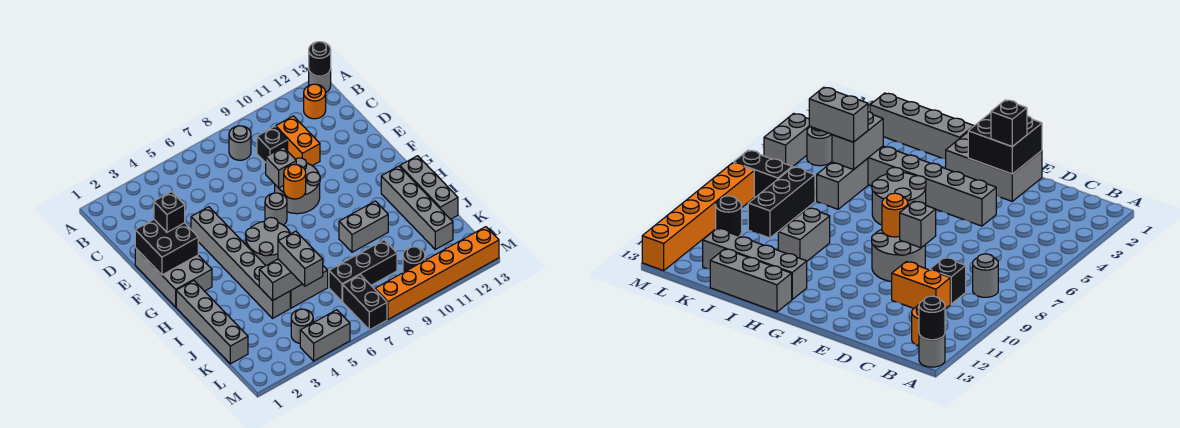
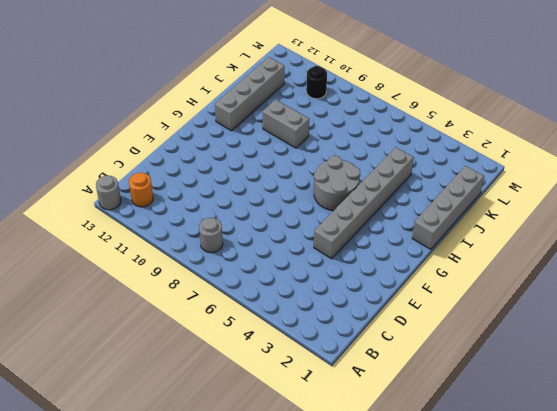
none -> black brick C9 level 1
none -> orange brick C10:D10 level 1
none -> grey brick E1:G2 level 1

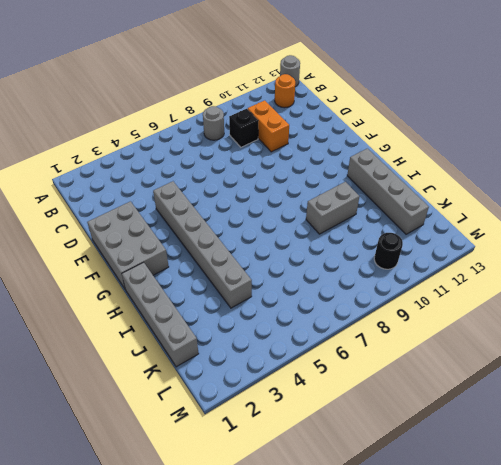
none -> grey round brick E8:F9 level 1
none -> grey round brick F7 level 1
none -> grey round brick G5:H6 level 1

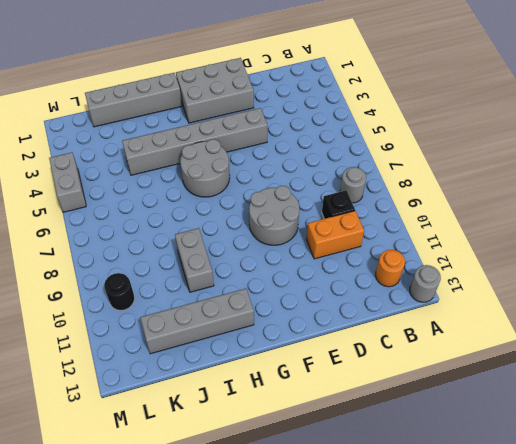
none -> grey round brick F7 level 1
none -> grey brick H13:J13 level 1
none -> grey brick J5:J6 level 1

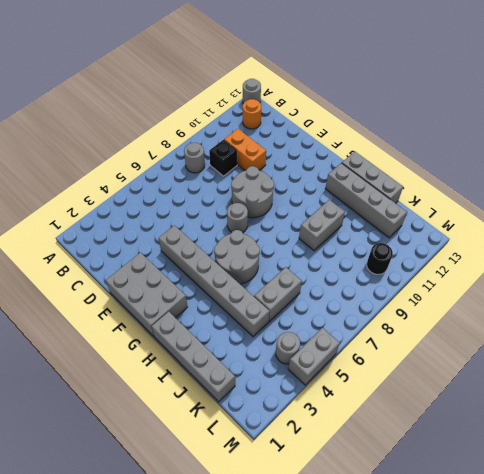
none -> black brick K7:K9 level 1
none -> black brick L7:M7 level 1
none -> orange brick M8:M13 level 1

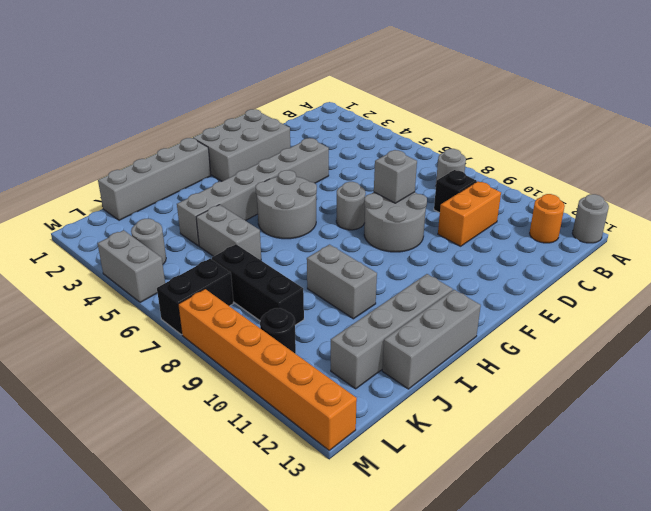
none -> black round brick A13 level 2
none -> black brick E1:F2 level 2
none -> orange round brick F8 level 2

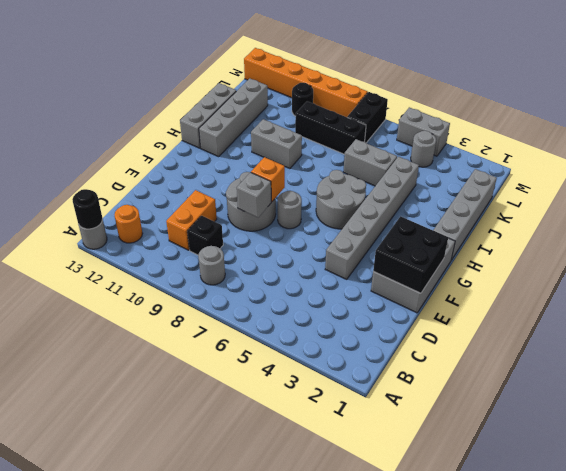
orange brick F8 level 2 -> orange round brick F8 level 2
none -> grey brick J4:J5 level 2
none -> black brick E2 level 3
none -> grey brick J5:K5 level 3

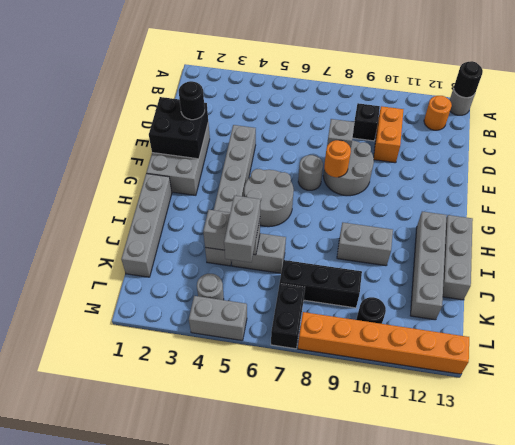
black round brick E2 level 3 -> black brick E2 level 3
none -> grey round brick B8 level 1

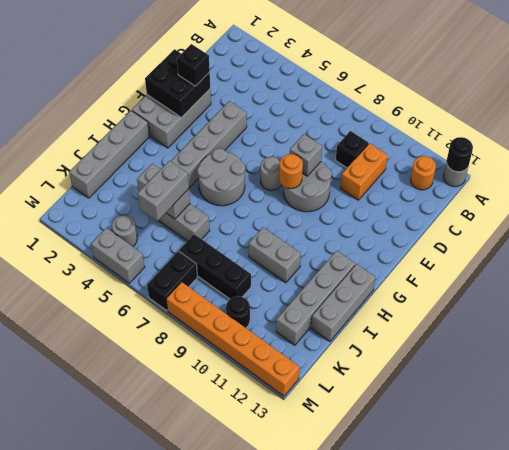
none -> grey round brick B8 level 1

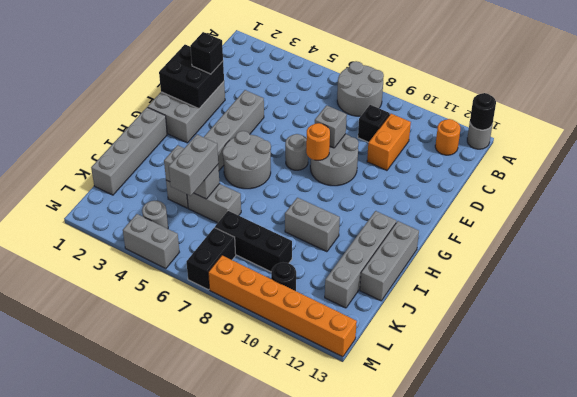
grey round brick A7:B8 level 1 -> grey round brick B8 level 1

